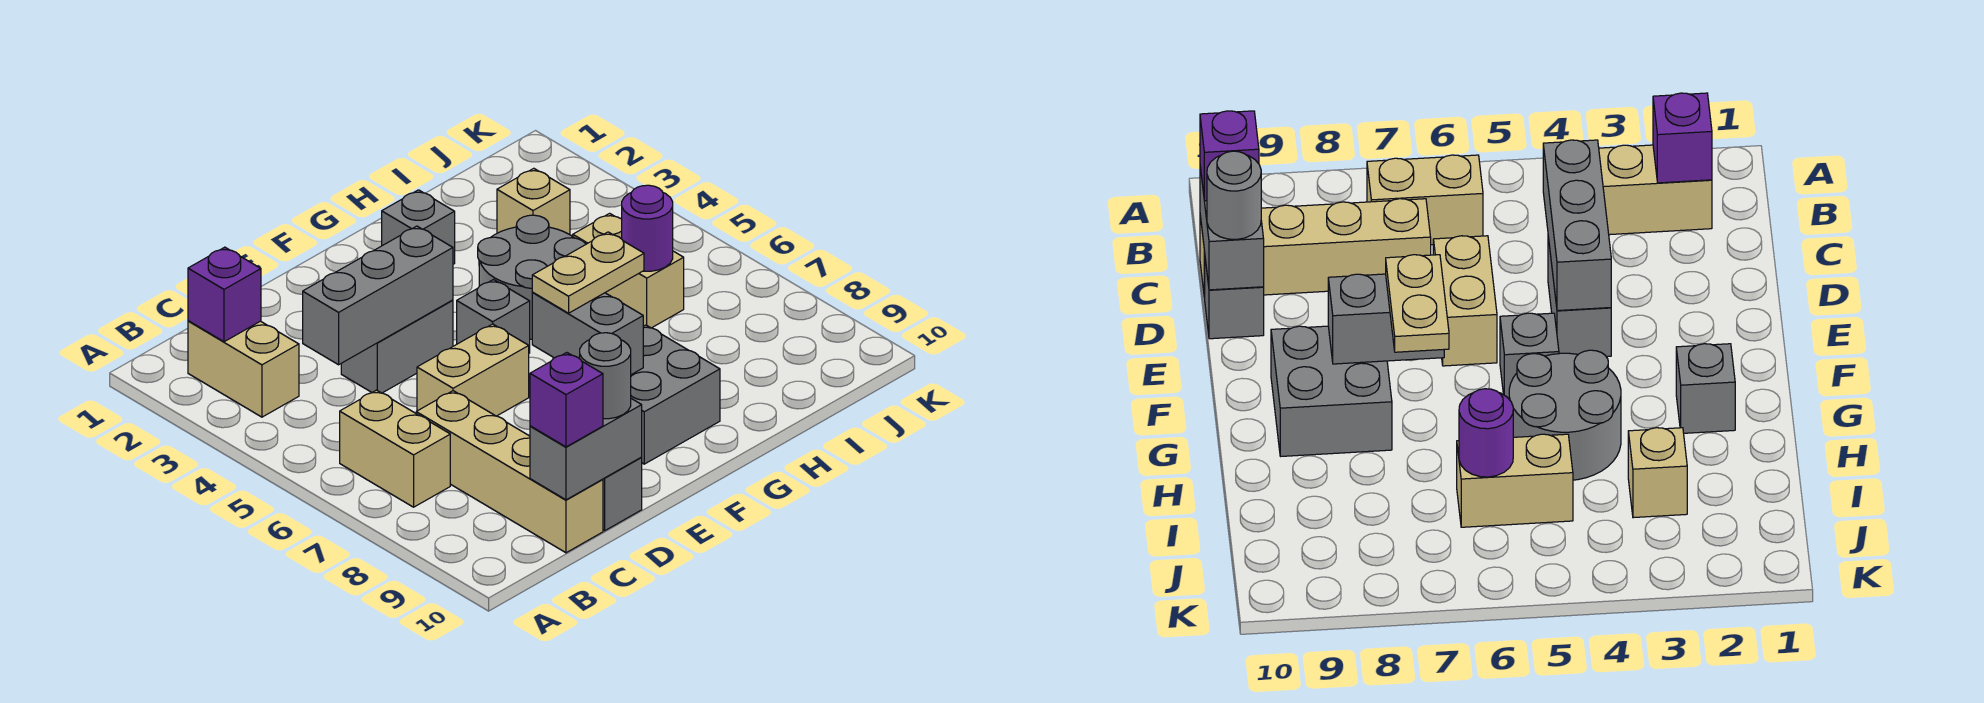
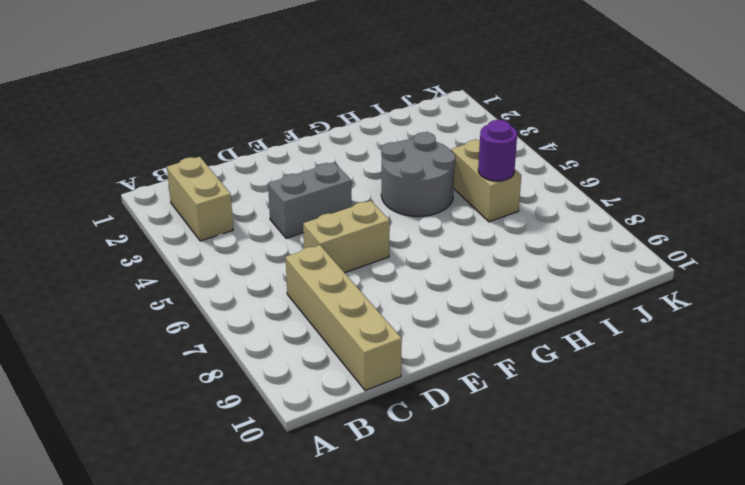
none -> tan brick B6:B7 level 1
none -> grey brick D10 level 1
none -> grey brick F5 level 1

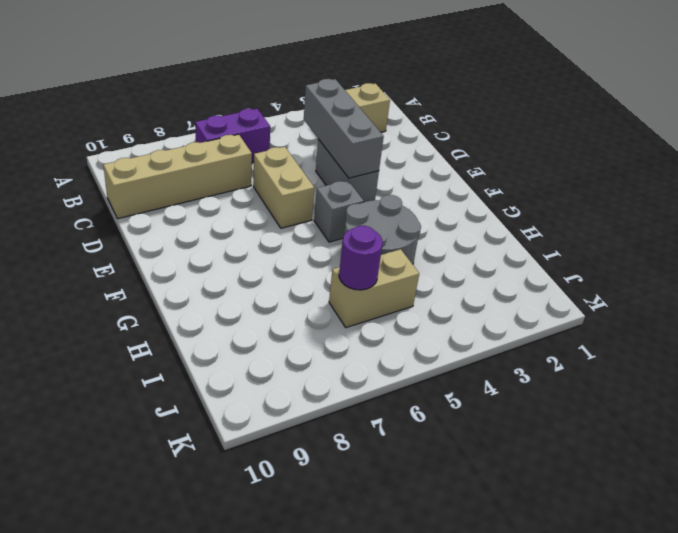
purple brick B6:B7 level 1 -> tan brick B6:B7 level 1
none -> grey brick D10 level 1
none -> grey brick F8:G9 level 1
none -> grey brick G2 level 1

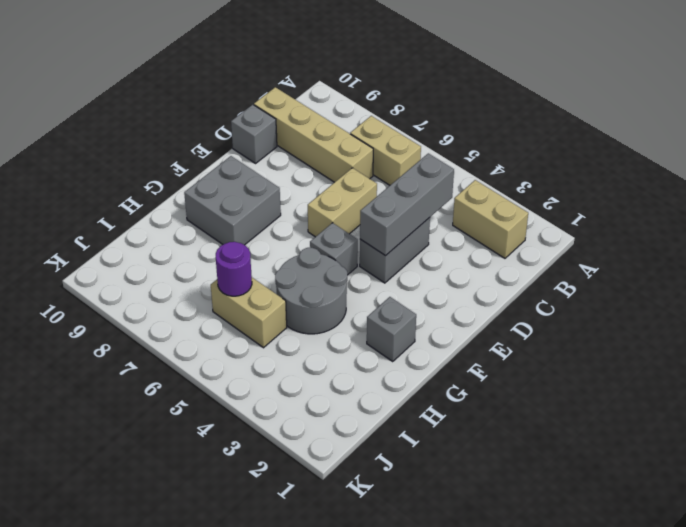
none -> tan brick I3 level 1
none -> purple brick B2 level 2
none -> grey brick C10:D10 level 2

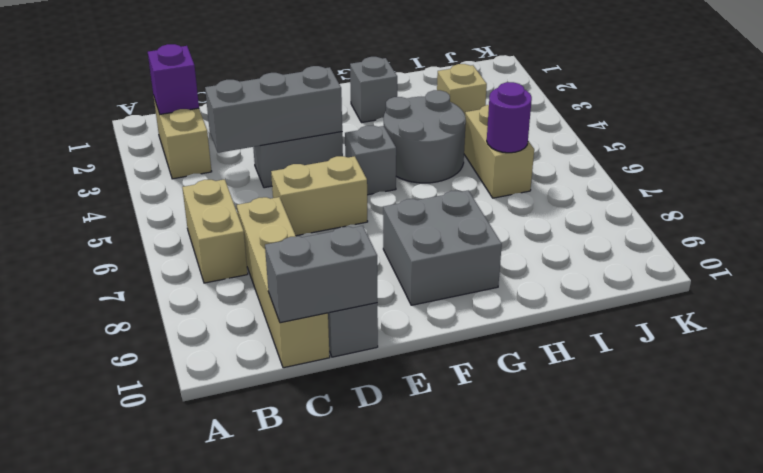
none -> grey brick F7:F8 level 2
none -> purple brick C10 level 3
none -> grey round brick D10 level 3

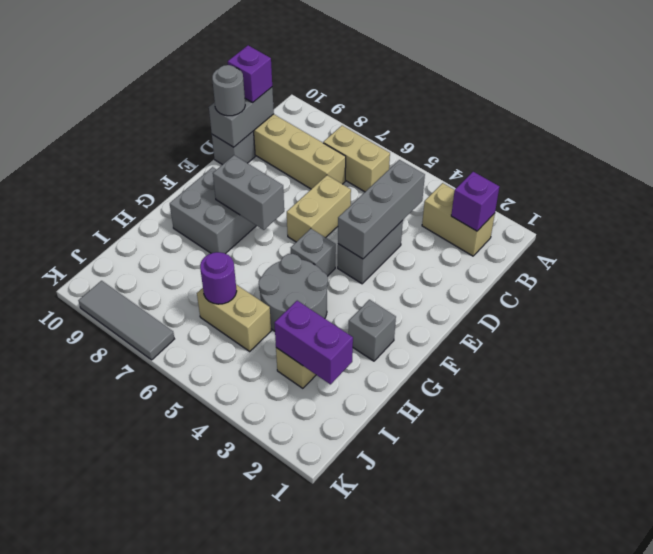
purple brick I2:I3 level 2 -> none
grey tile K7:K9 level 1 -> none
none -> tan plate F7:G7 level 3

